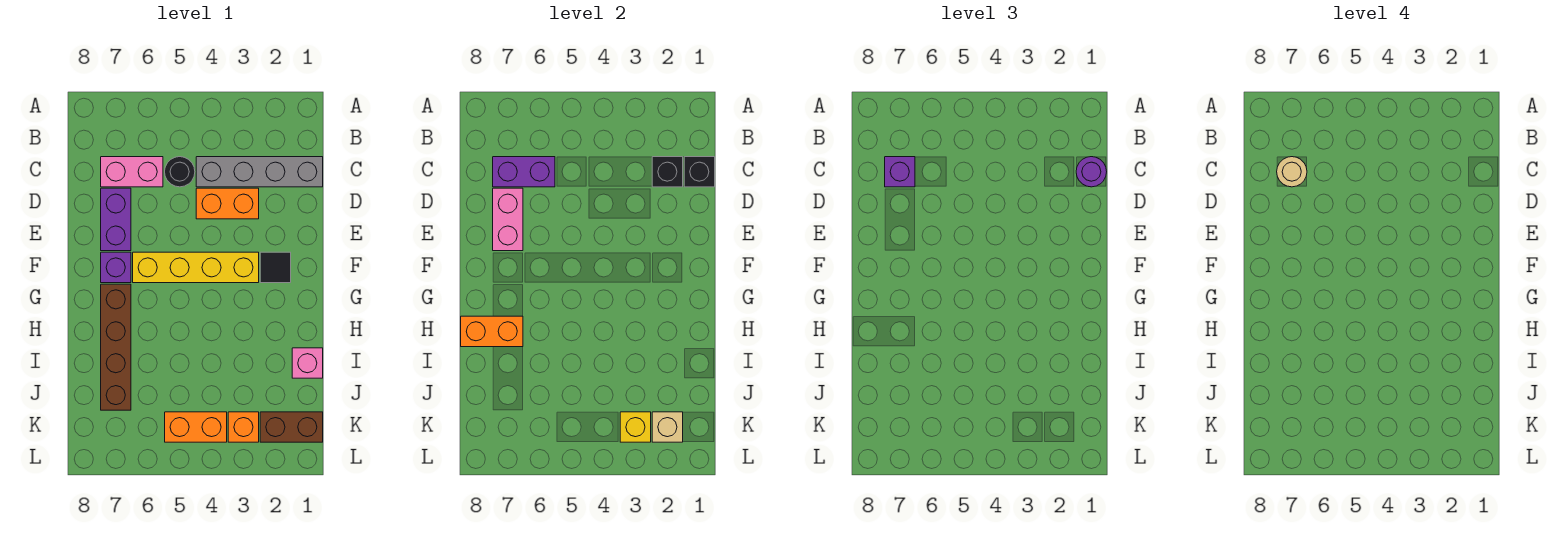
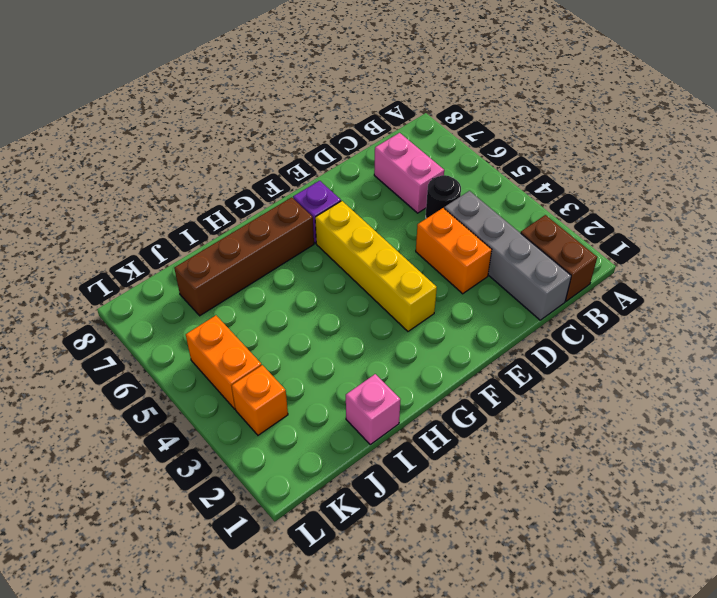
brown brick B1:B2 level 1 -> brown brick K1:K2 level 1
none -> purple brick D7:E7 level 1
none -> black tile F2 level 1
none -> black brick C1 level 2

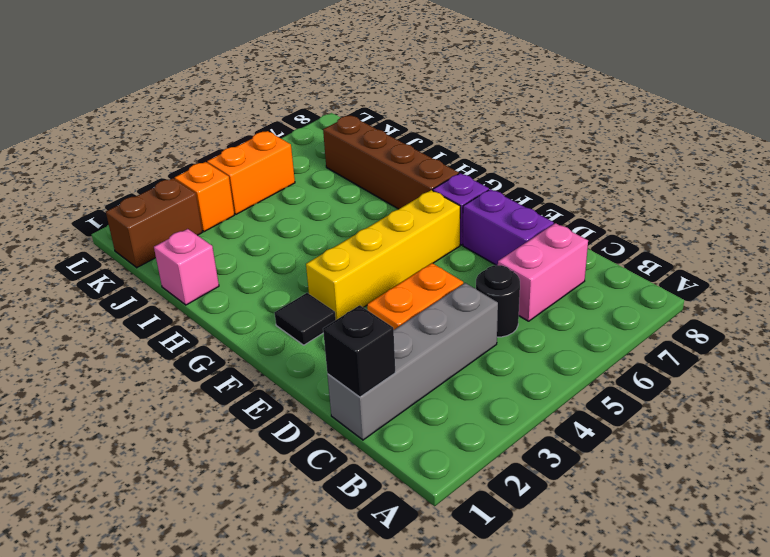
none -> black brick C2 level 2
none -> purple brick C6:C7 level 2
none -> pink brick D7:E7 level 2

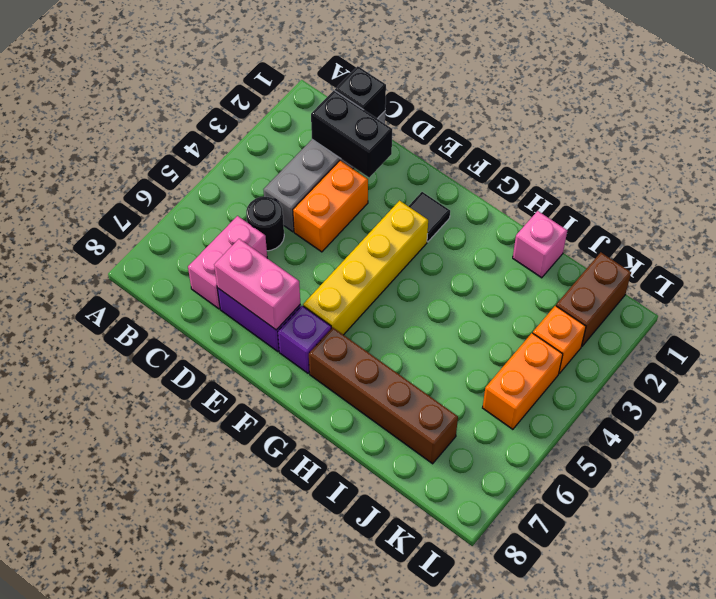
black brick C2:D2 level 2 -> black brick C2 level 2
none -> purple brick C6:C7 level 2
none -> orange brick H7:H8 level 2
none -> tan brick K2 level 2

